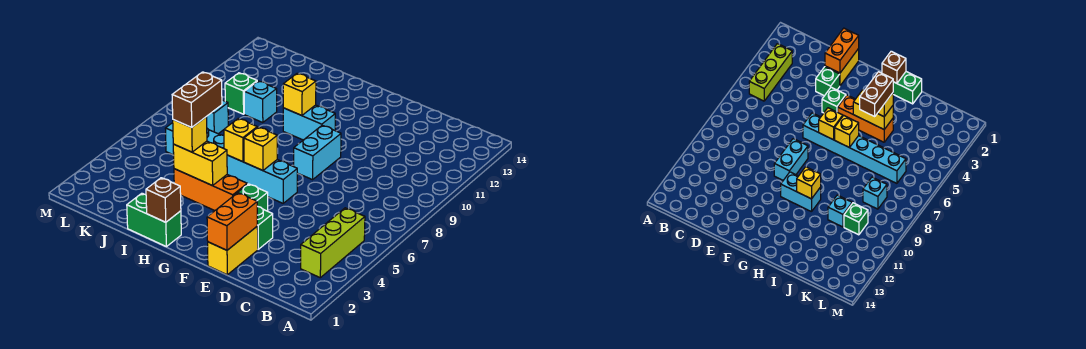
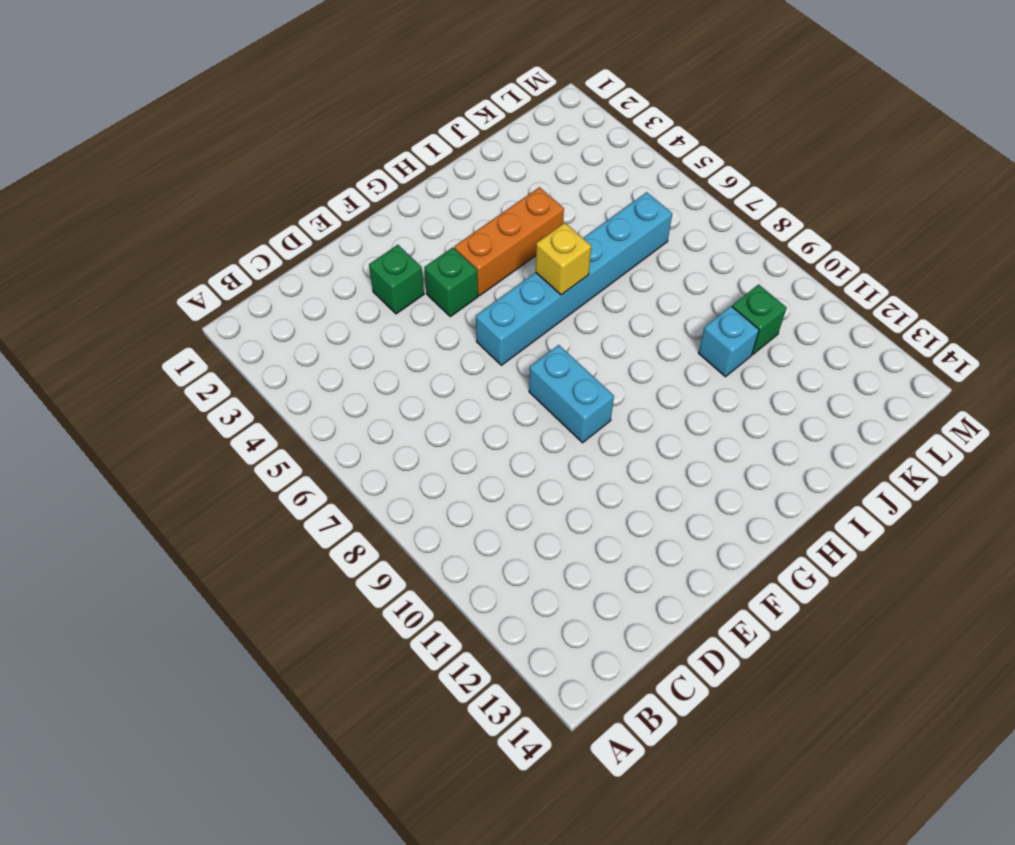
none -> lime brick B3:B5 level 1
none -> yellow brick E1:E2 level 1
none -> cyan brick G10:H10 level 1

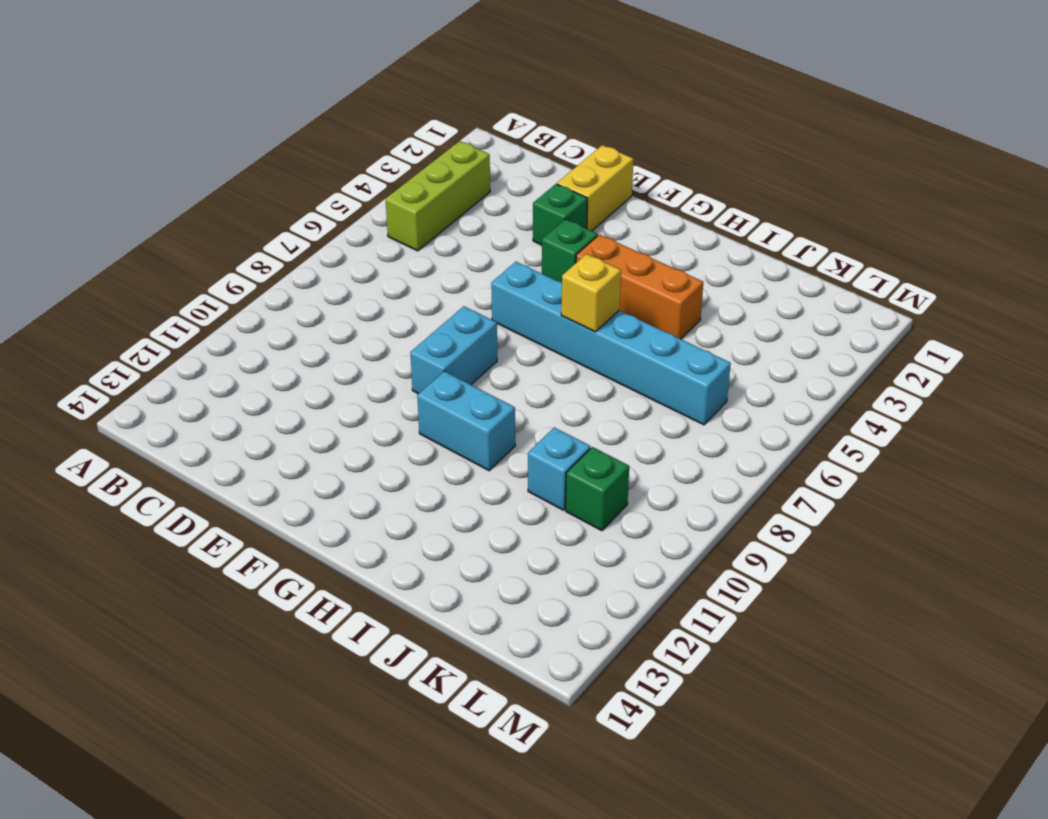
none -> green brick H1:I1 level 1
none -> cyan brick K8 level 1
none -> orange brick E1:E2 level 2

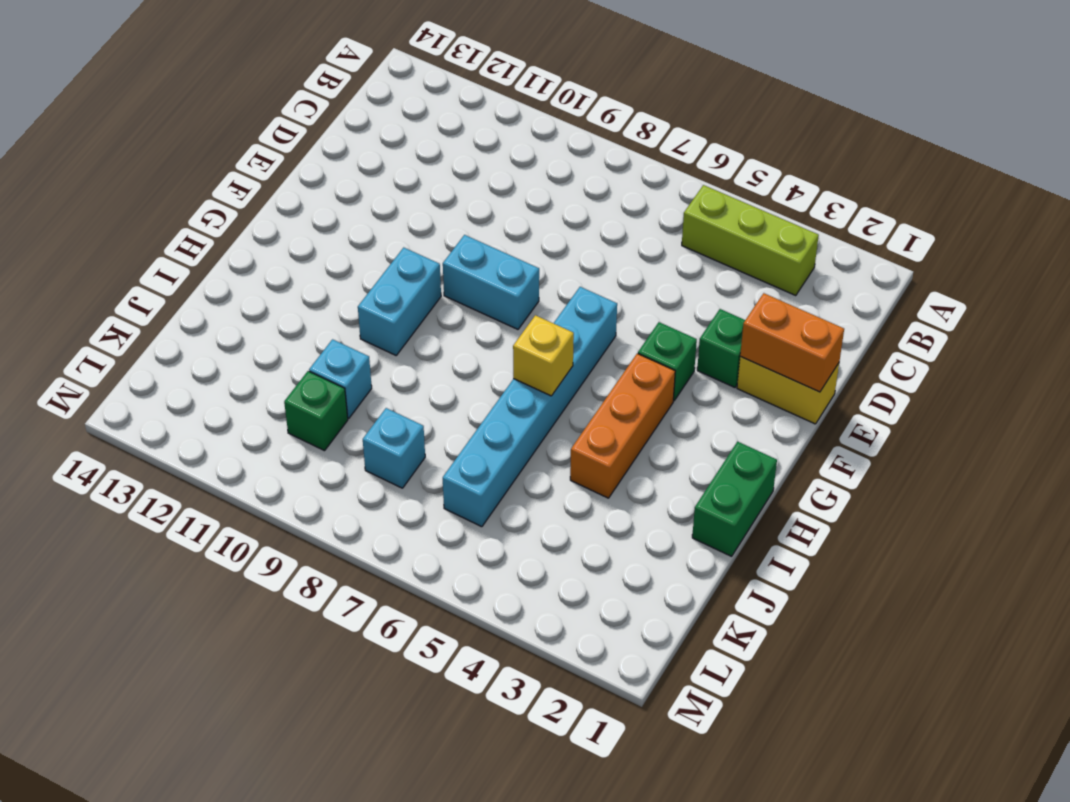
none -> yellow brick G6 level 2
none -> brown brick H1 level 2
none -> yellow brick H4:I4 level 2

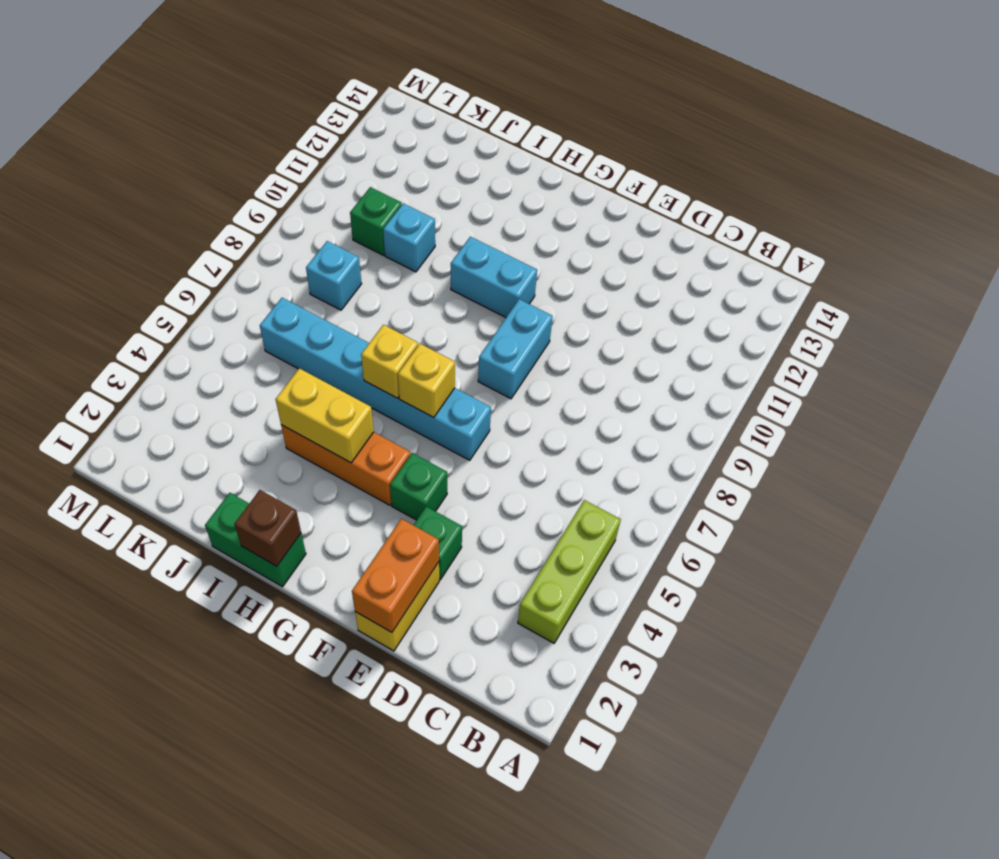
none -> yellow brick H10 level 2
none -> yellow brick I4 level 3
none -> brown brick I4:I5 level 4

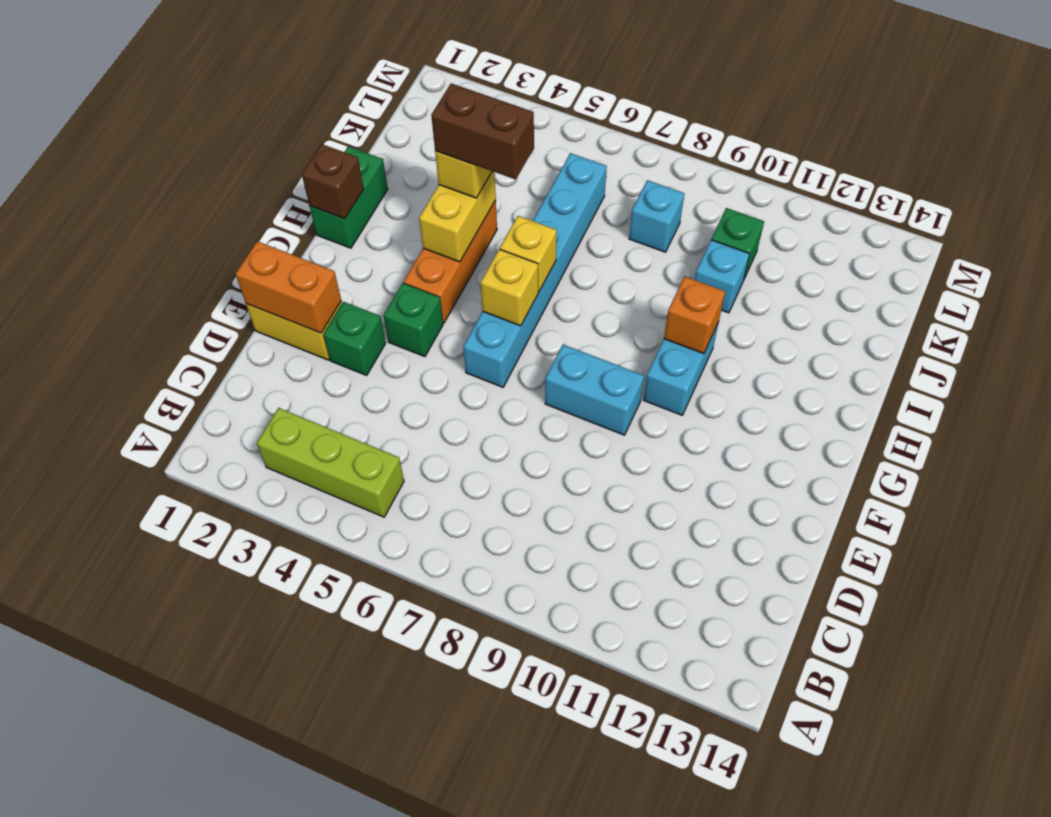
orange brick H10 level 2 -> yellow brick H10 level 2

